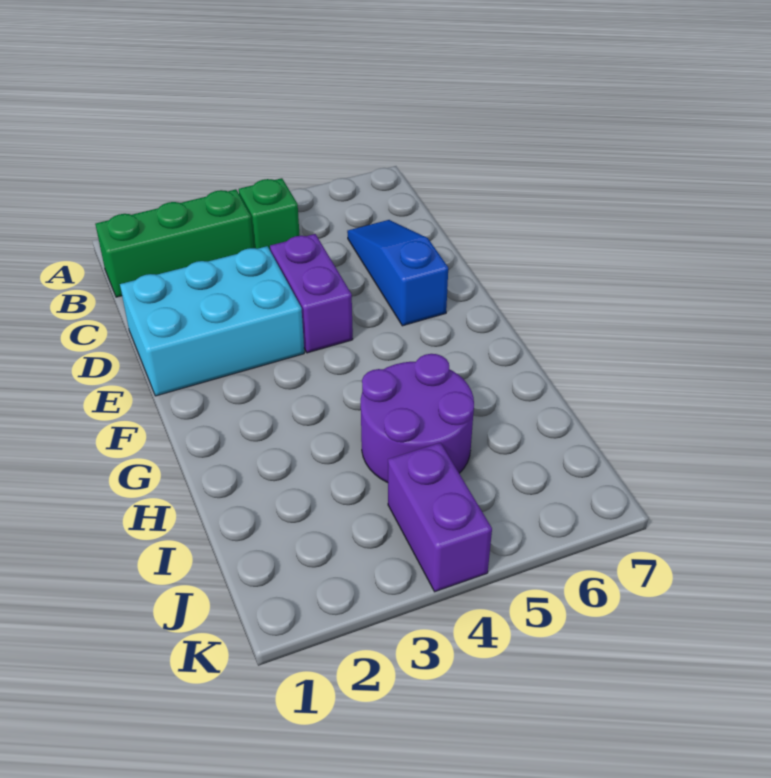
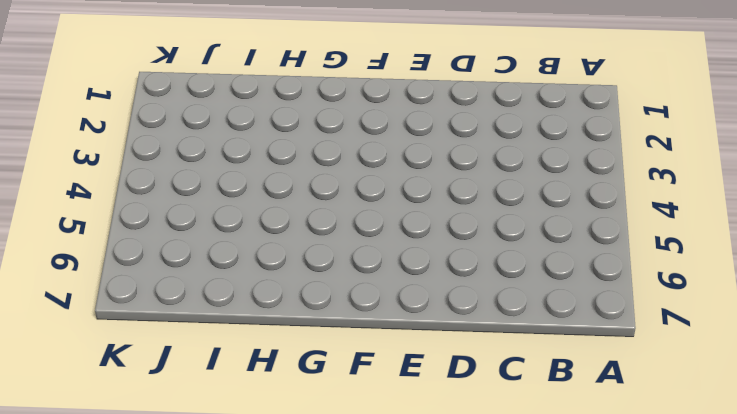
none -> green brick B1:B3 level 1
none -> green brick B4 level 1

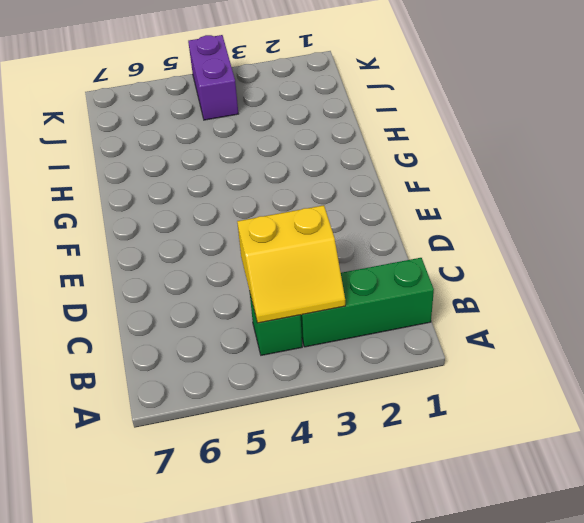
yellow slope B3:C4 level 2 top C -> none
none -> blue slope C6:E6 level 1 top E
none -> cyan brick D1:E3 level 1

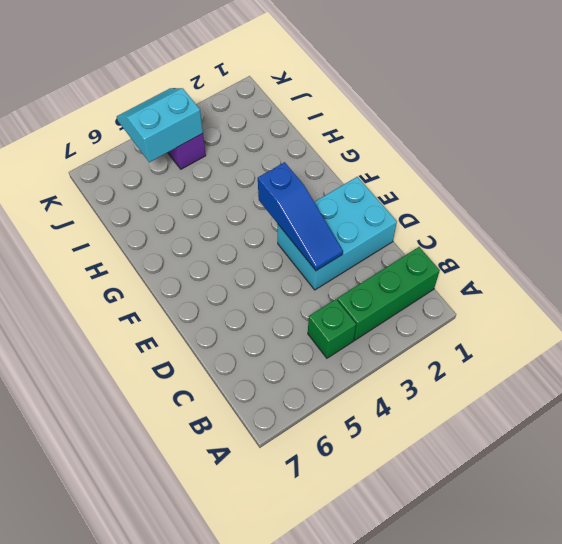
blue slope D3:F3 level 2 top F -> blue slope C6:E6 level 1 top E
cyan slope J4:K5 level 2 top J -> none
none -> purple brick D4:E4 level 1
none -> purple round brick H4:I5 level 1

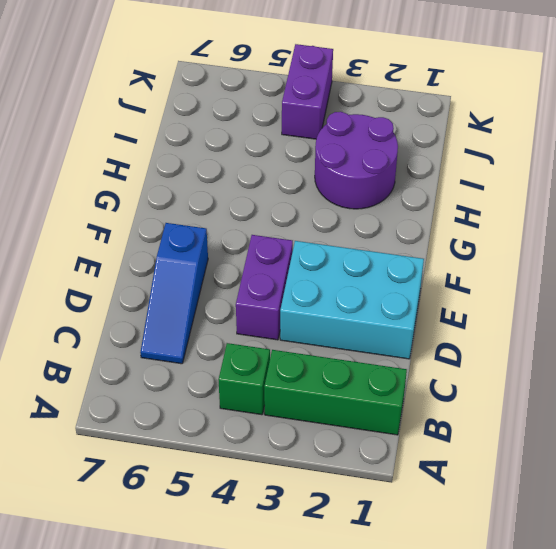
purple round brick H2:I3 level 1 -> purple round brick H4:I5 level 1

